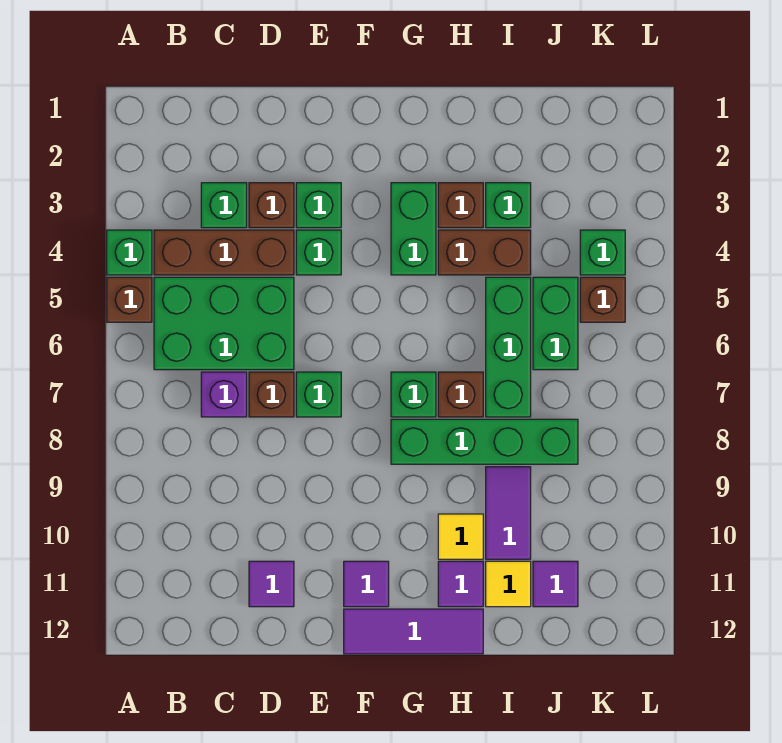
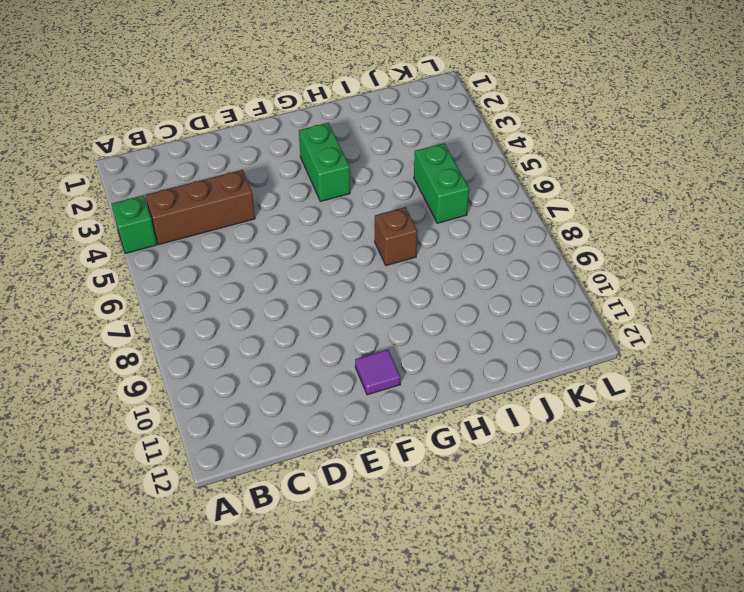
none -> brown brick A5 level 1
none -> green brick B5:D6 level 1
none -> green brick C3 level 1
none -> purple brick C7 level 1

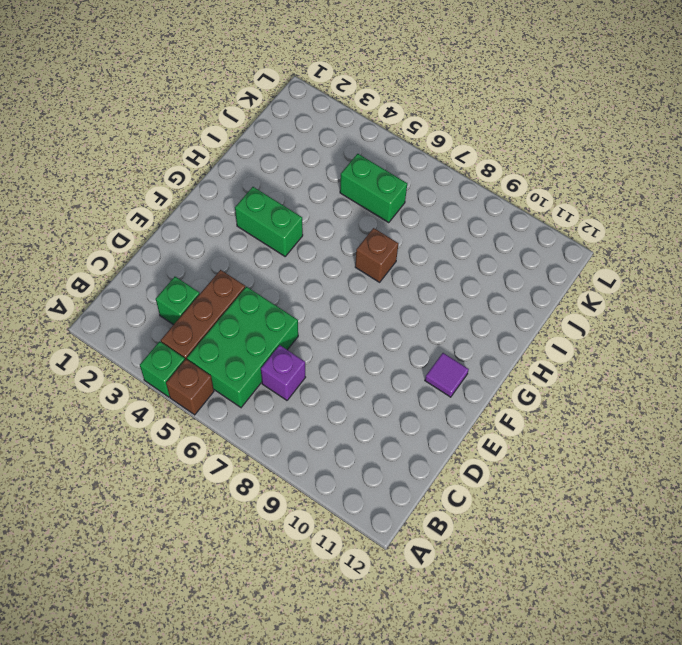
none -> brown brick D3 level 1
none -> brown brick D7 level 1
none -> purple tile D11 level 1
none -> green brick E3 level 1

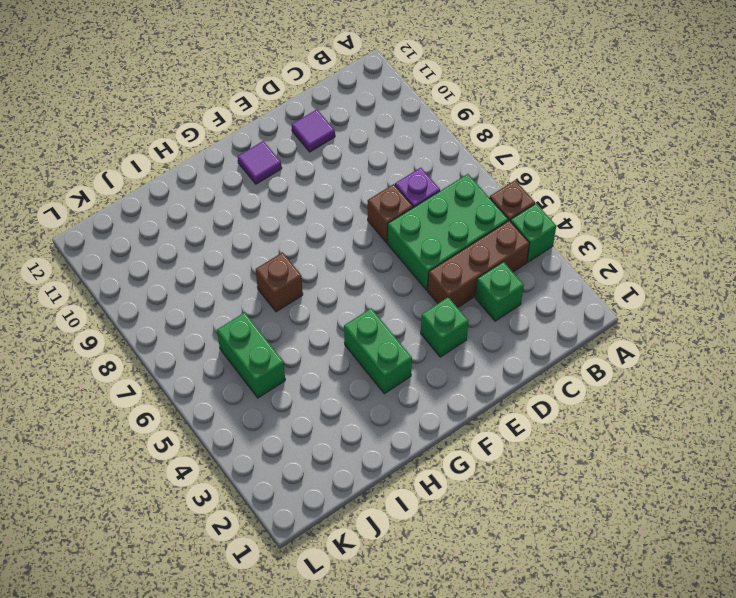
none -> brown brick D3 level 1
none -> green brick E4 level 1
none -> green brick E7 level 1
none -> purple tile F12:H12 level 1

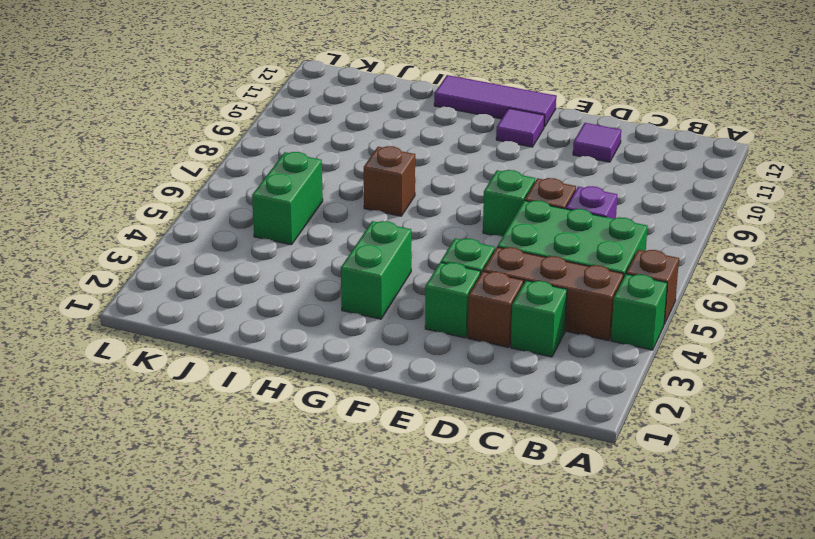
none -> green brick G7 level 1
none -> green brick G8:J8 level 1
none -> brown brick H3 level 1
none -> brown brick H4:I4 level 1

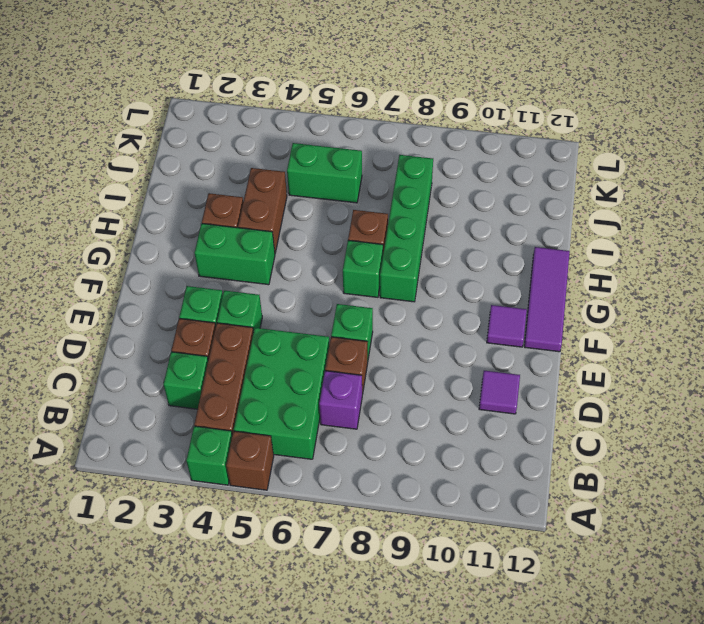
none -> yellow tile H10 level 1
none -> purple tile H11 level 1
none -> green brick I3 level 1
none -> green brick I5:I7 level 1

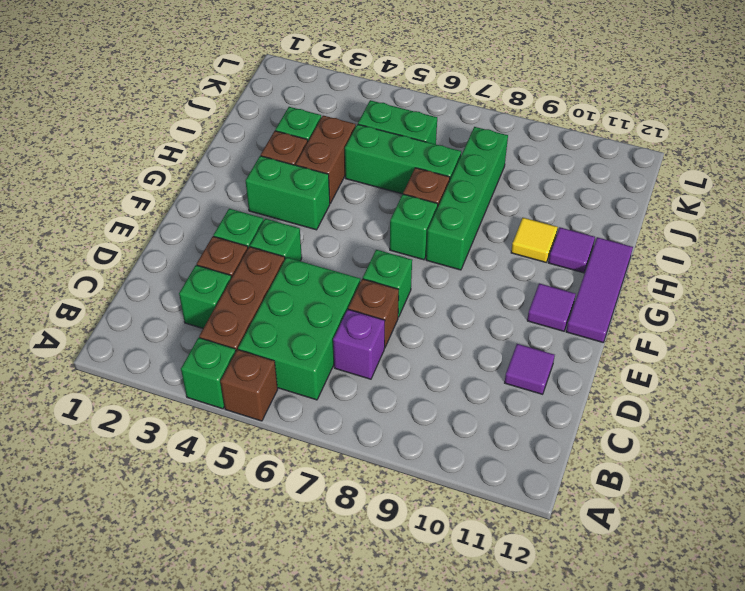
none -> purple tile I9:I10 level 1
none -> yellow tile I11 level 1
none -> purple tile J11 level 1
none -> green brick K4 level 1

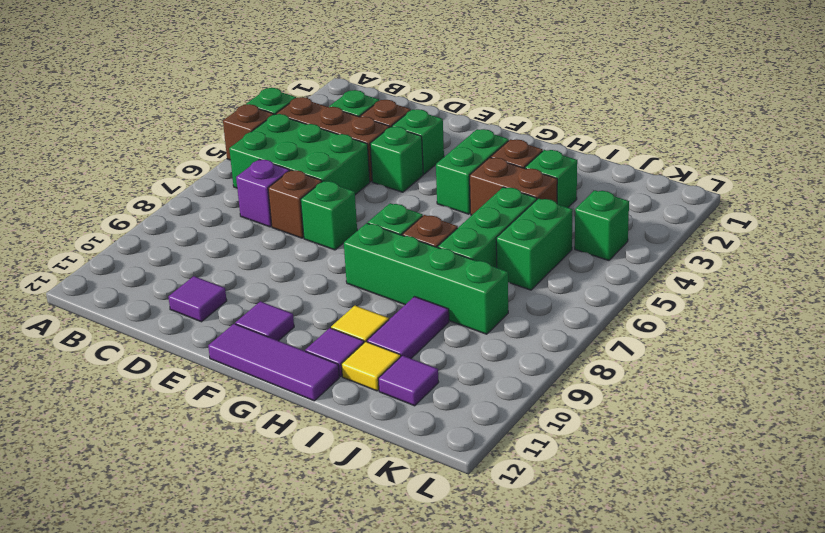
none -> brown brick K5 level 1

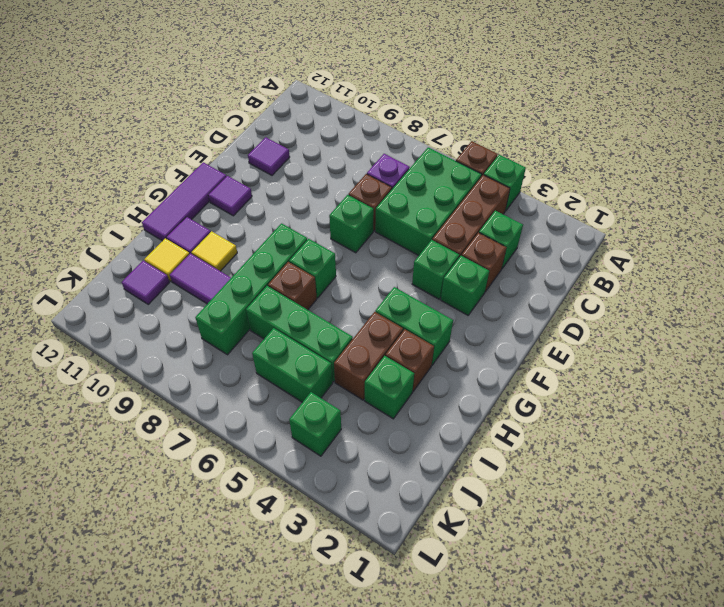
none -> brown brick K5 level 1

